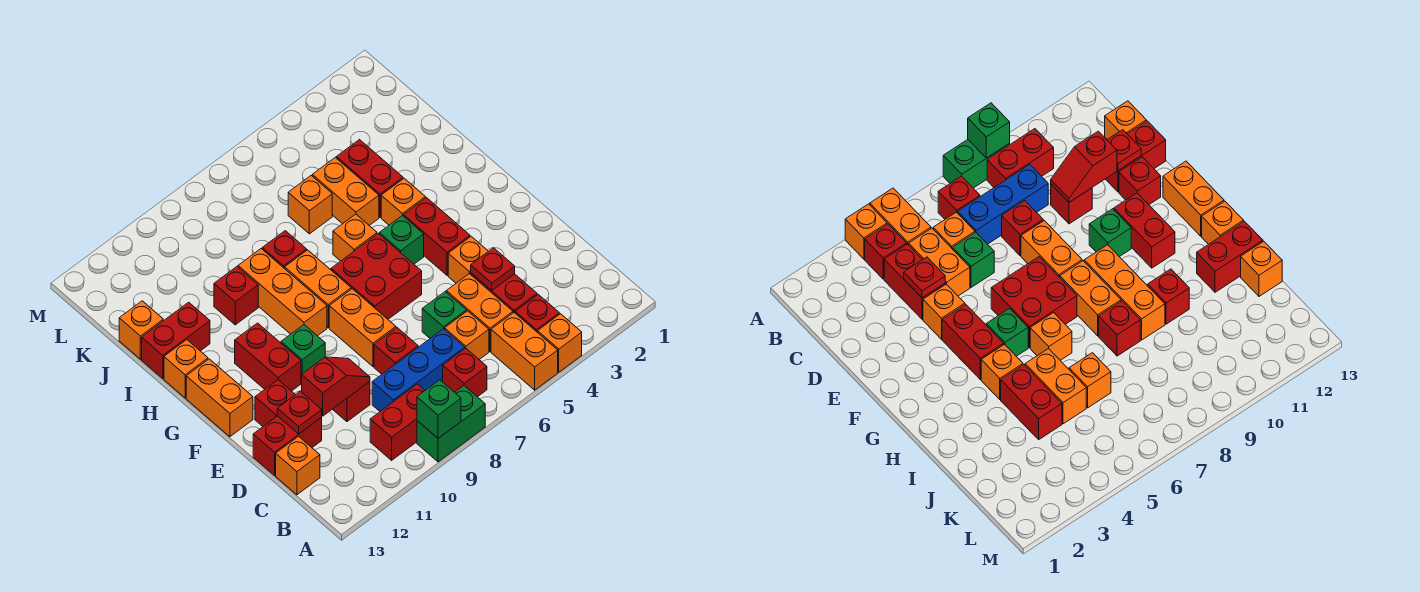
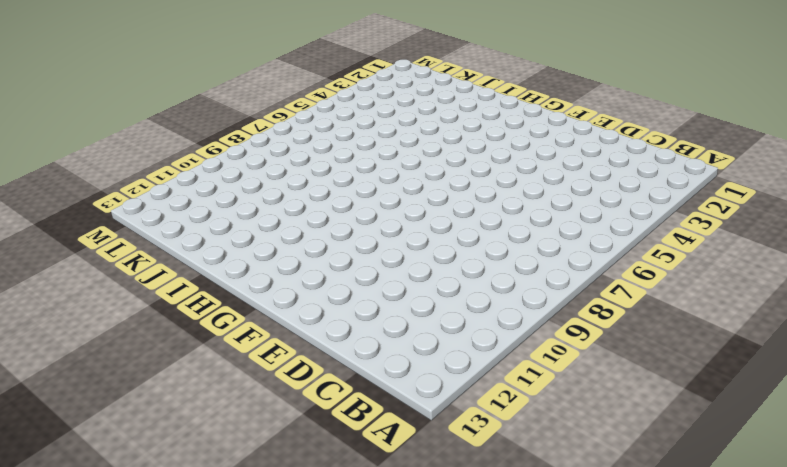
none -> orange brick A4 level 1
none -> orange brick A5:B5 level 1
none -> green brick A8:A9 level 1
none -> red brick B4 level 1

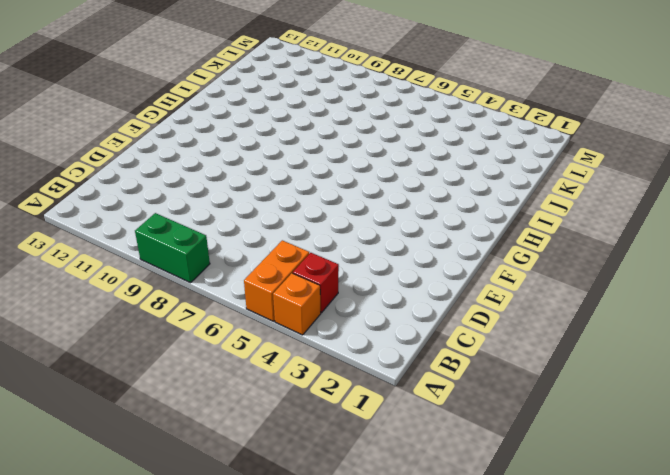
none -> red brick B7 level 1
none -> red brick B9:B10 level 1
none -> red brick C4:D4 level 1
none -> orange brick C5:D5 level 1

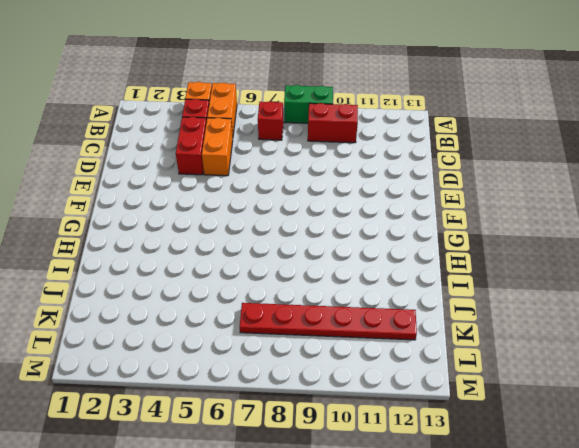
red plate K7:K12 level 1 -> none
none -> orange brick C6 level 1
none -> blue brick C7:C9 level 1
none -> orange brick C13 level 1
none -> green brick D6 level 1

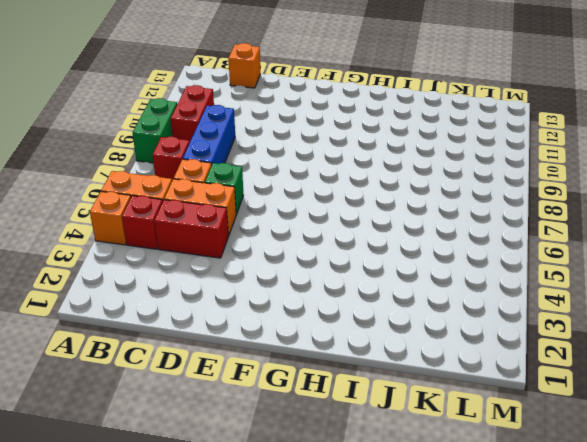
none -> red brick D8 level 1
none -> red brick D10 level 1
none -> red brick D12:D13 level 1
none -> orange brick E4 level 1

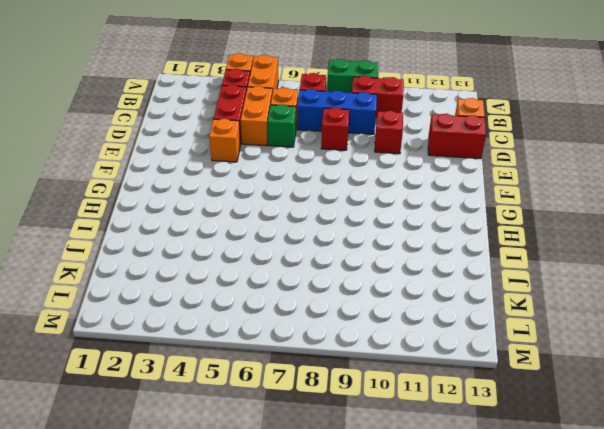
none -> orange brick E8:F8 level 1
none -> red brick E12 level 1
none -> red brick F4:G4 level 1
none -> red brick F6:G7 level 1

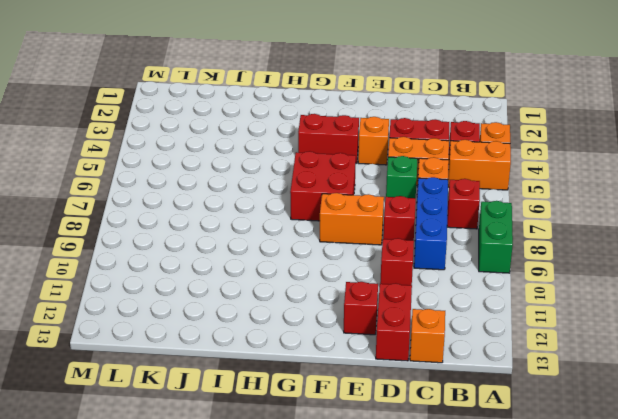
none -> red brick B9:B10 level 1
none -> green brick F10 level 1
none -> red brick F11:G11 level 1
none -> orange brick F13:G13 level 1

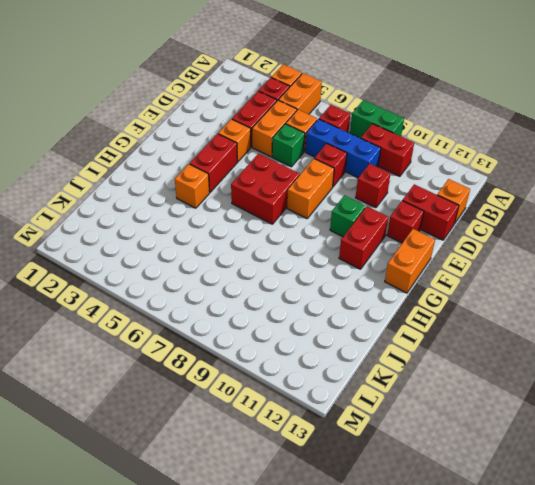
none -> green brick G5 level 1
none -> orange brick G8:H8 level 1
none -> orange brick G9:I9 level 1
none -> orange brick H6 level 1

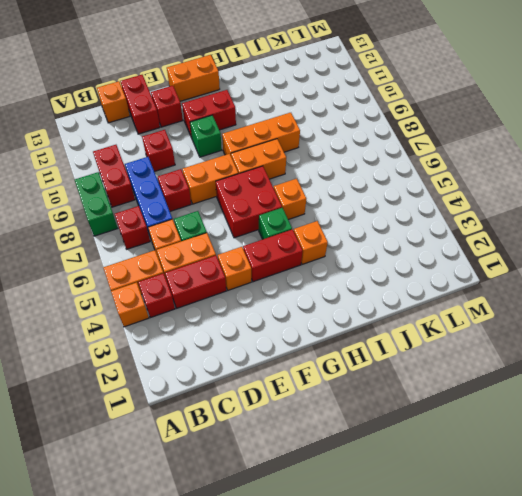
none -> orange brick H13 level 1
none -> red brick I4:J4 level 1
none -> orange brick I5:J5 level 1
none -> red brick I8 level 1

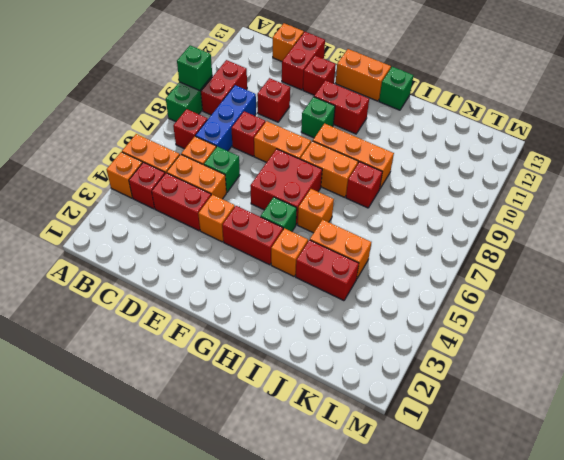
green brick H13 level 1 -> orange brick H13 level 1
none -> red brick I10 level 1
none -> red brick I12:I13 level 1
none -> orange brick J6 level 1
none -> orange brick J13 level 1

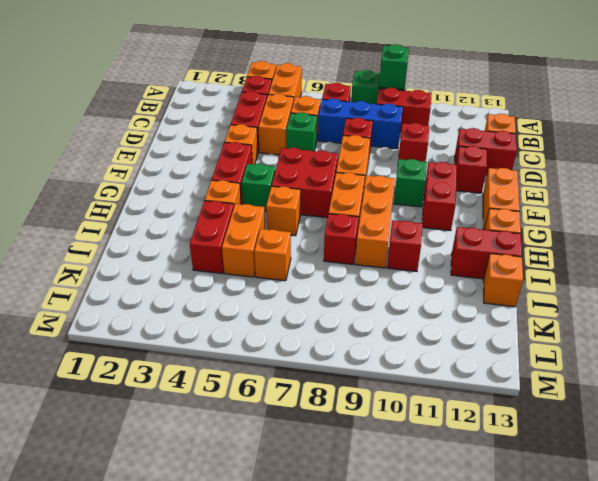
none -> red plate D4 level 2
none -> red slope D10:D11 level 2 top 11
none -> red plate D12 level 2

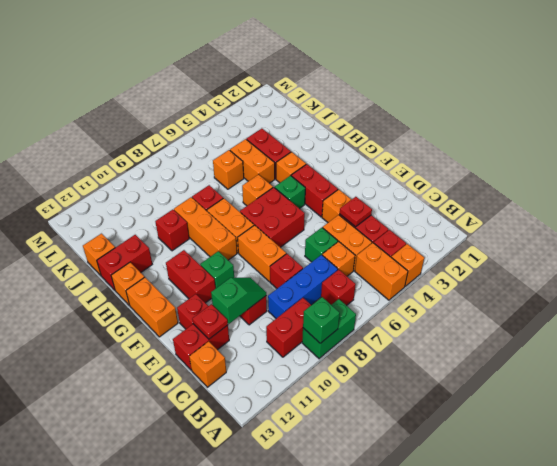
green slope D10:D11 level 2 top 11 -> red slope D10:D11 level 2 top 11

